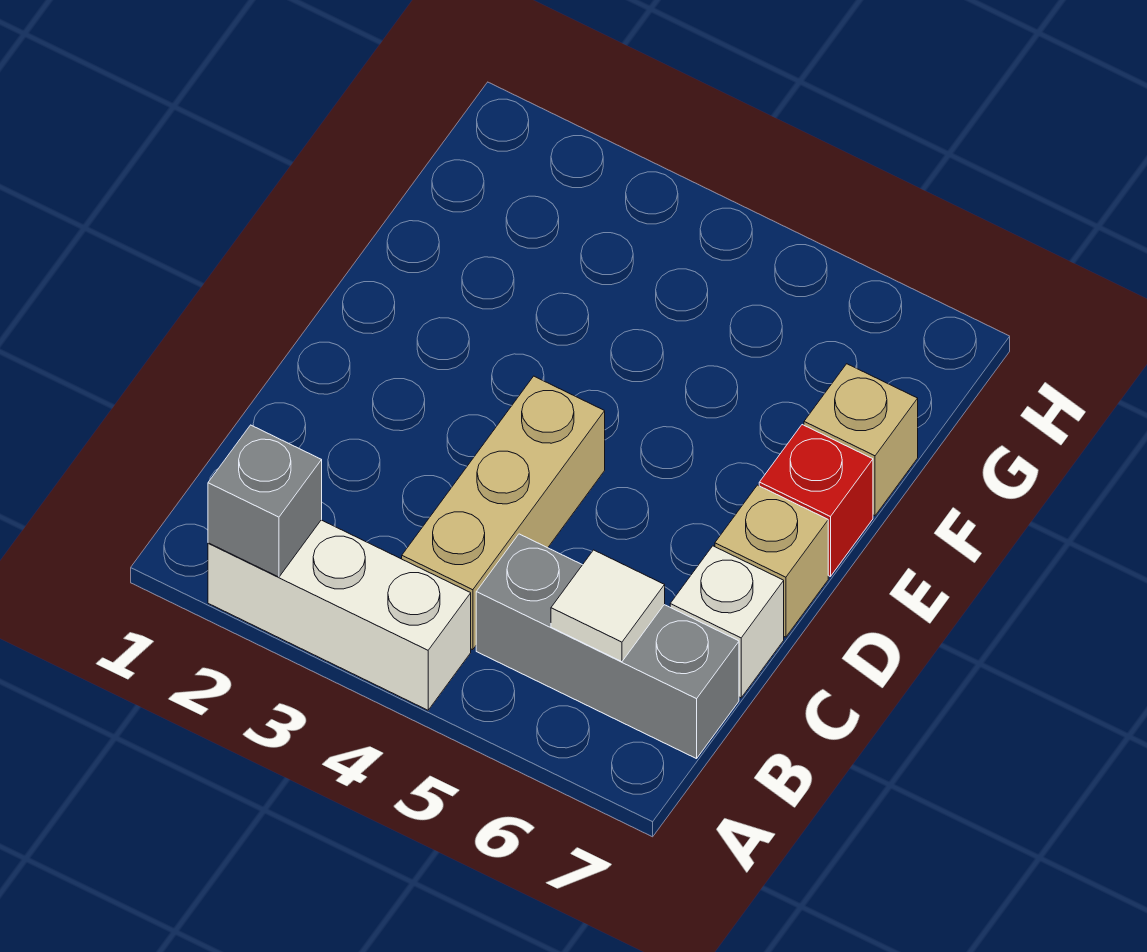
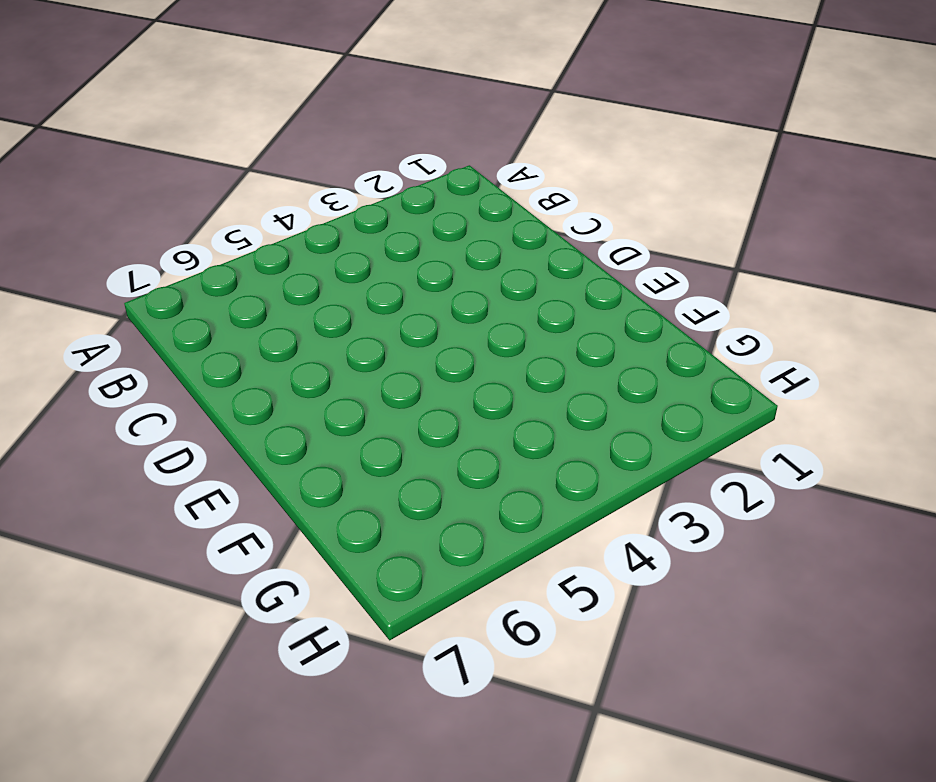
none -> white brick A2:A4 level 1
none -> tan brick B4:D4 level 1

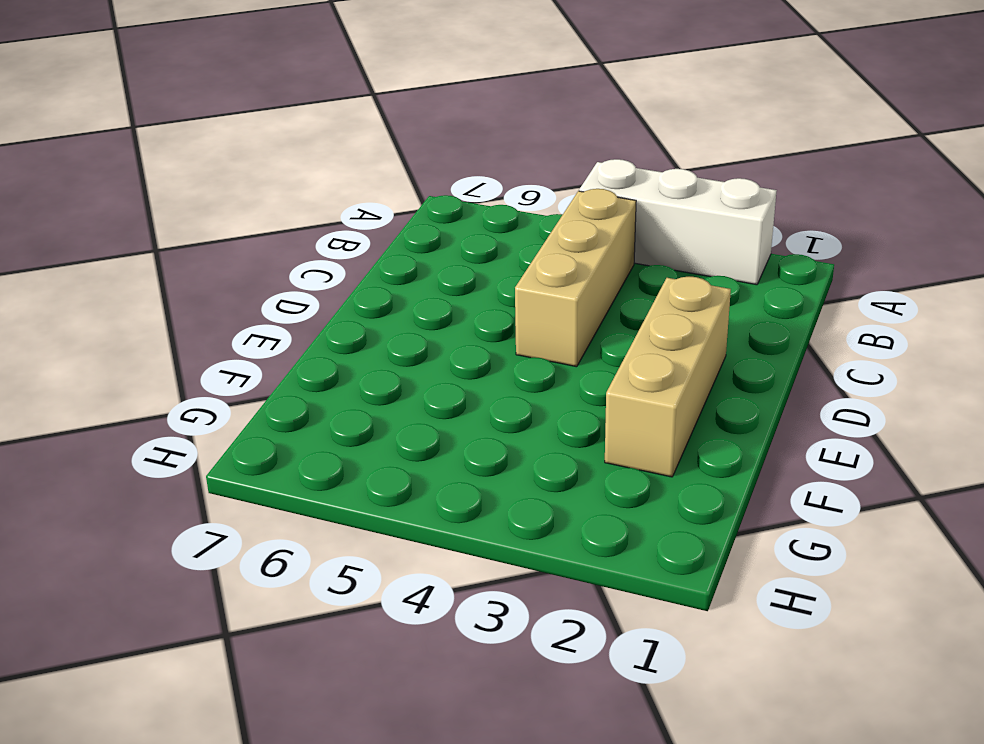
tan brick D2:F2 level 1 -> none
none -> grey brick B5:B7 level 1
none -> white brick C7 level 1

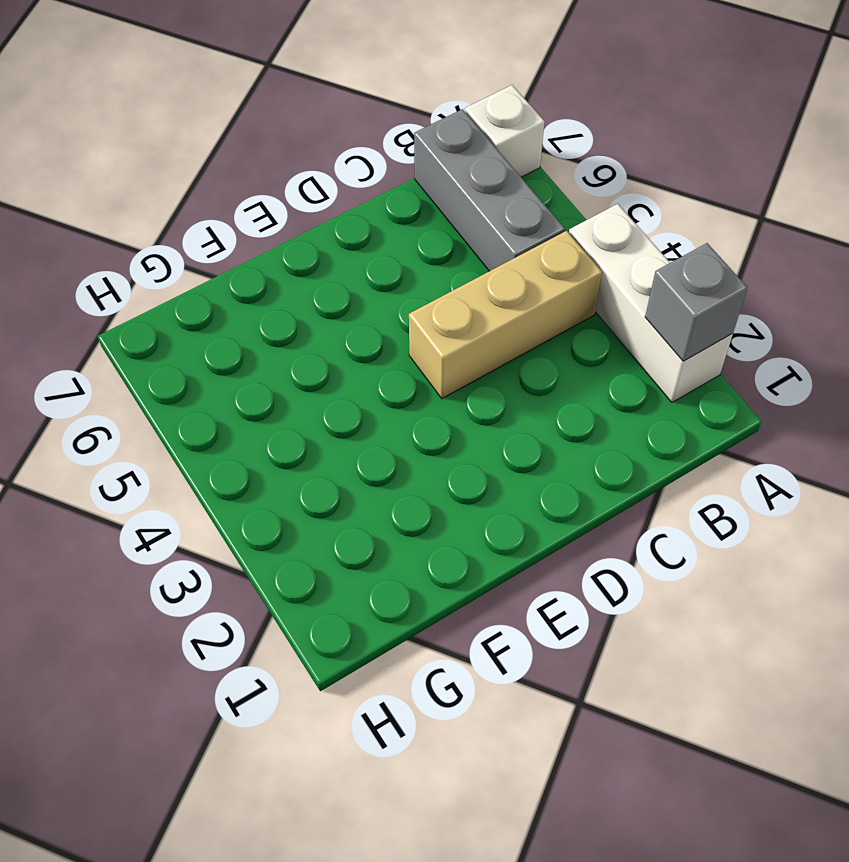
white brick A7 level 1 -> white brick C7 level 1
none -> tan brick D7 level 1
none -> red brick E7 level 1

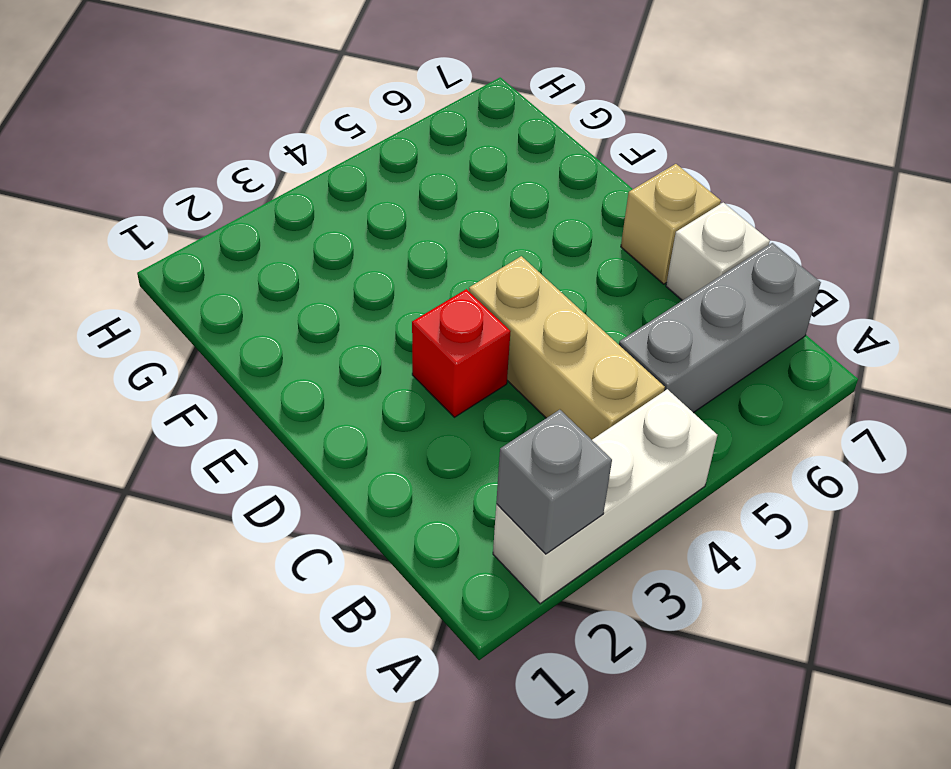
red brick D3 level 1 -> red brick E7 level 1
none -> tan brick F7 level 1
none -> white tile B6 level 2

